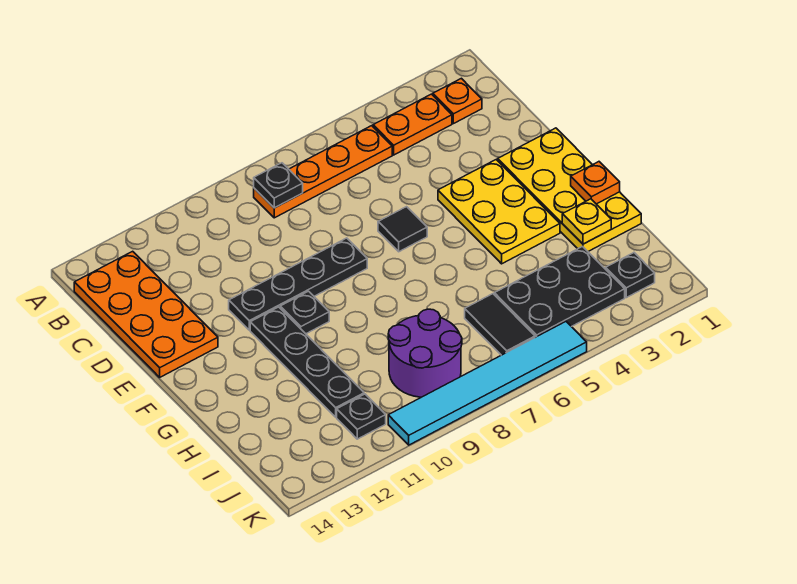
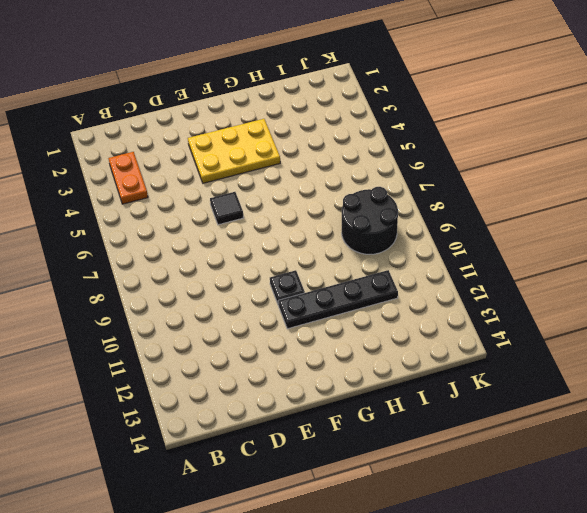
black round brick I8:J9 level 1 -> purple round brick I8:J9 level 1
none -> orange plate B2 level 1
none -> orange plate B5:B8 level 1
none -> orange plate B13:E14 level 1

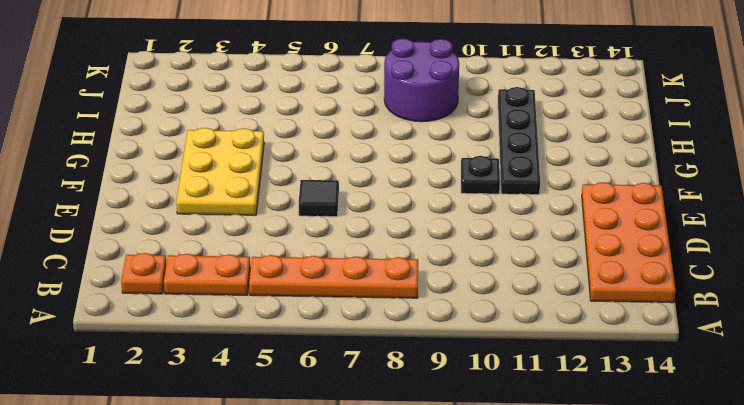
none -> yellow plate E1:H2 level 1
none -> black plate E8:E11 level 1
none -> black plate I3:J5 level 1

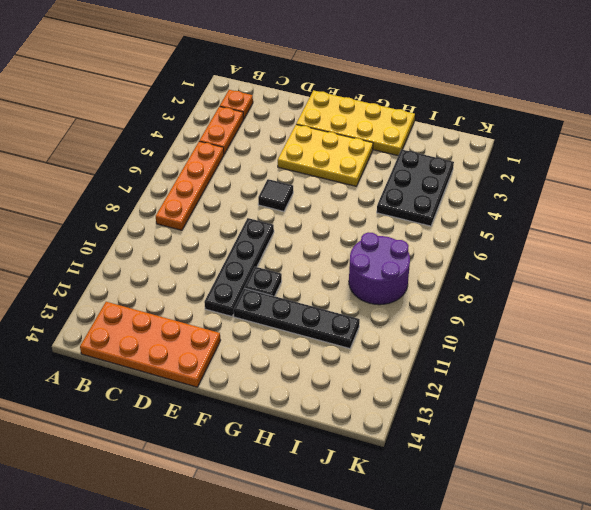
none -> black tile I6:J6 level 1
none -> black plate J2 level 1
none -> black plate J11 level 1

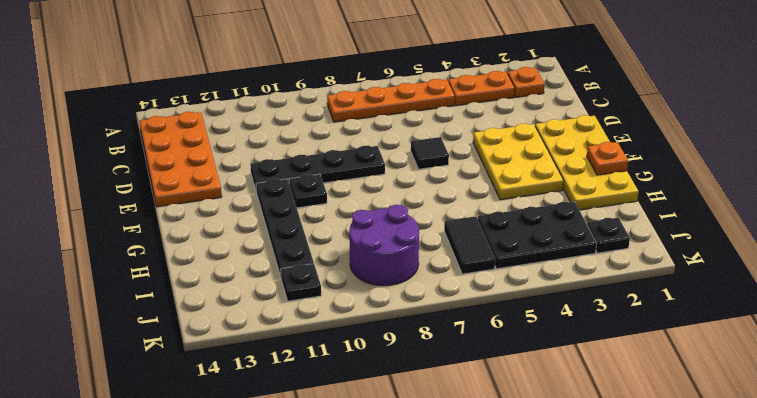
none -> cyan tile K5:K10 level 1
none -> black plate B8 level 2
none -> yellow plate H2 level 2

